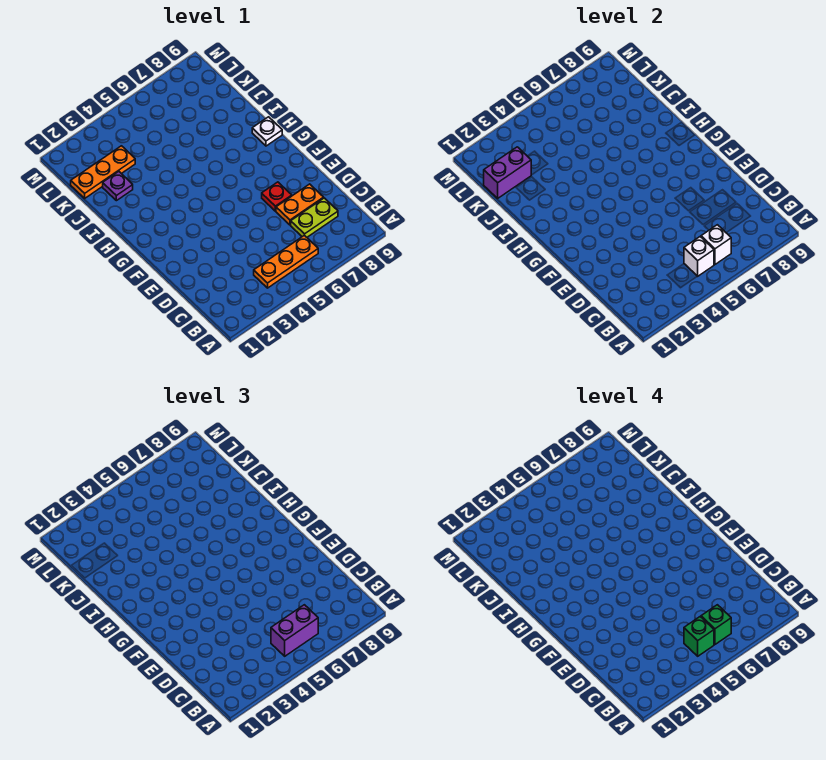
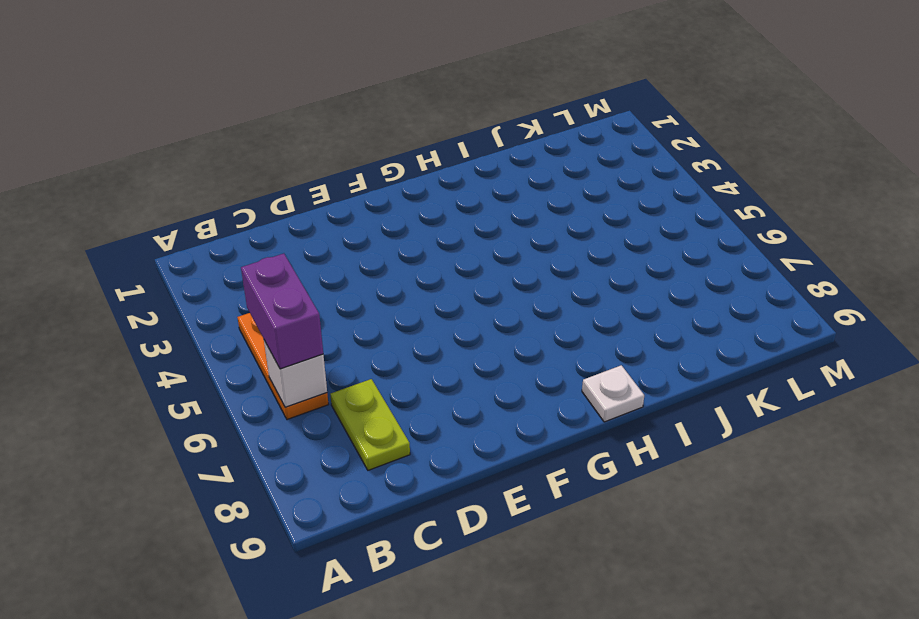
none -> orange plate D7:D8 level 1
none -> red plate E7 level 1
none -> purple plate J2 level 1

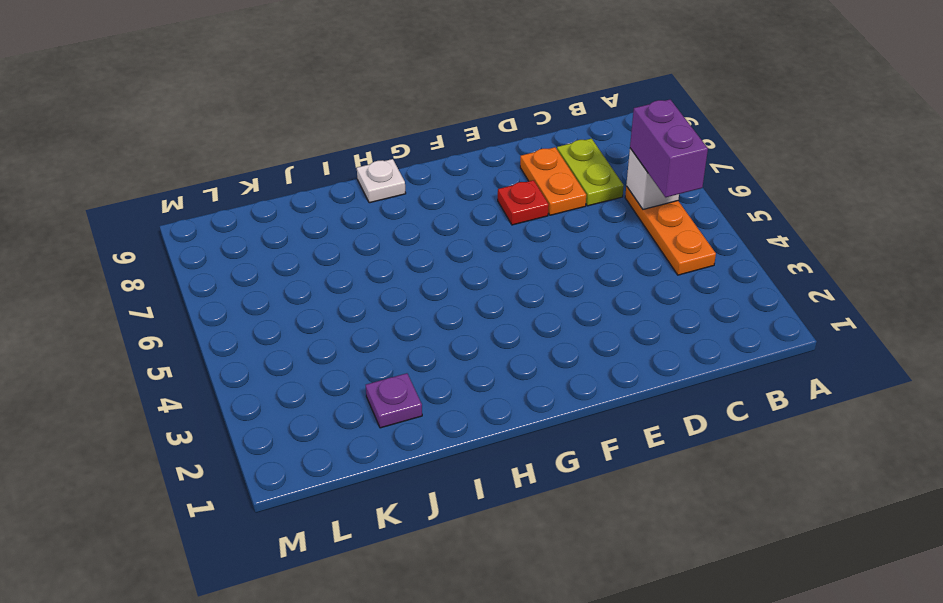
none -> orange plate K1:K3 level 1
none -> white brick B5 level 2
none -> purple brick K1:K2 level 2

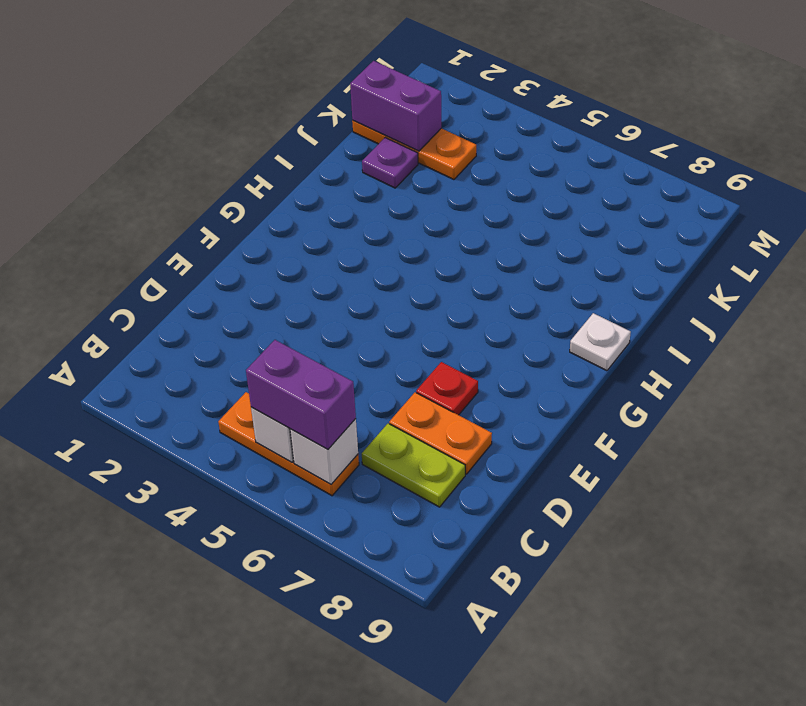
none -> green brick B5 level 4
none -> green brick B6 level 4

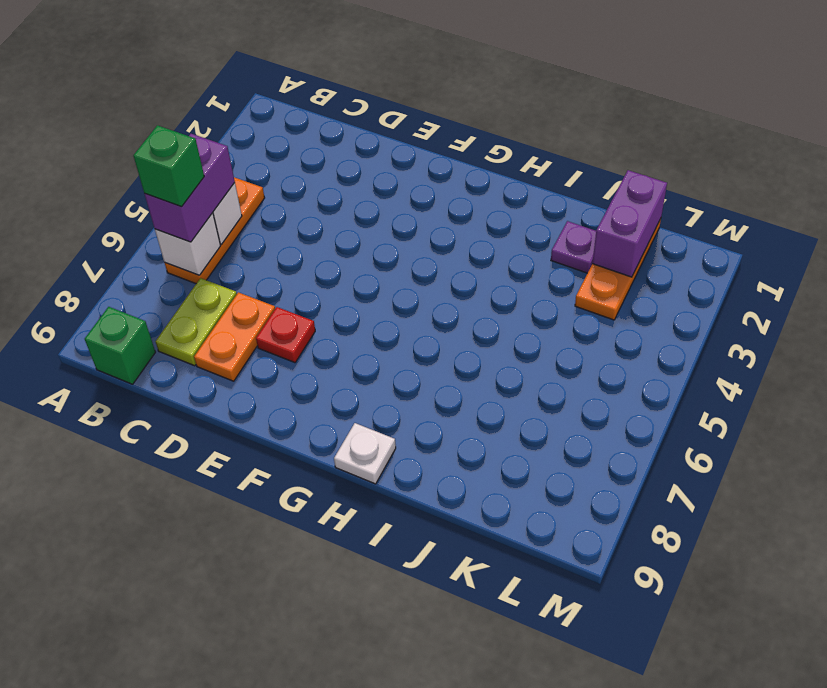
green brick B9 level 1 -> green brick B5 level 4

